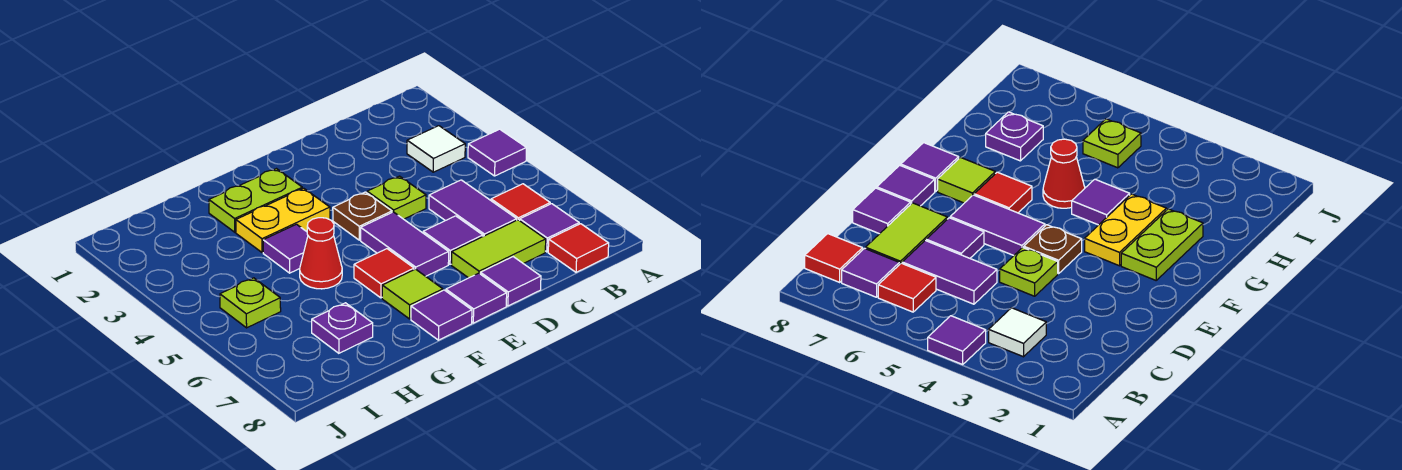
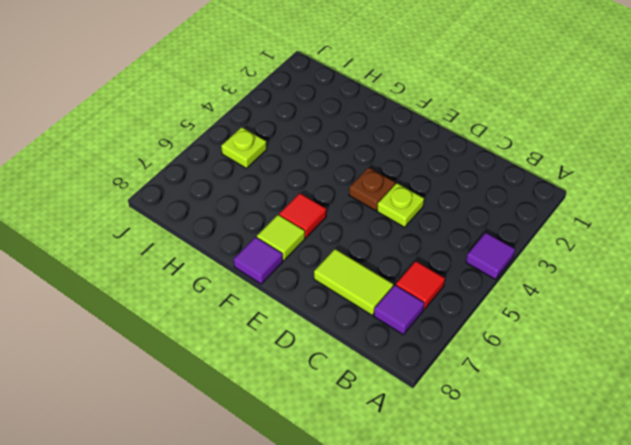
none -> white tile B3 level 1
none -> red tile B8 level 1
none -> purple tile C5:C6 level 1

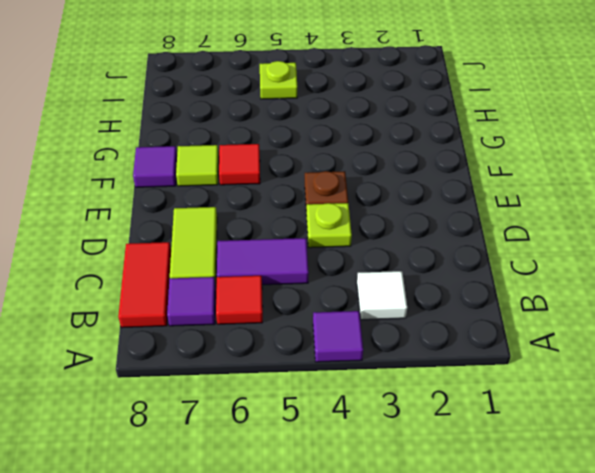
red tile B8:C8 level 1 -> red tile B8 level 1
none -> purple tile D6 level 1
none -> purple tile D8 level 1
none -> purple tile E5:E6 level 1

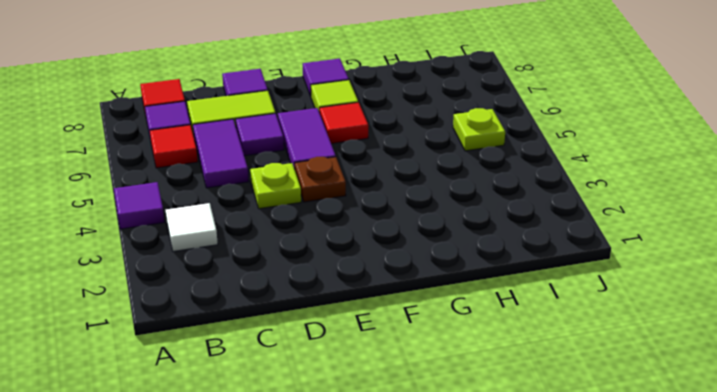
none -> purple tile E8 level 1
none -> lime plate F2:G2 level 1
none -> yellow plate F3:G3 level 1

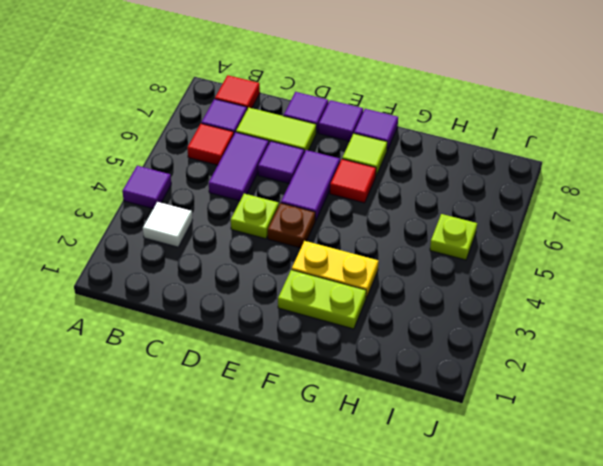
none -> purple tile G4 level 1
none -> red cone G5 level 1
none -> purple plate H7 level 1

